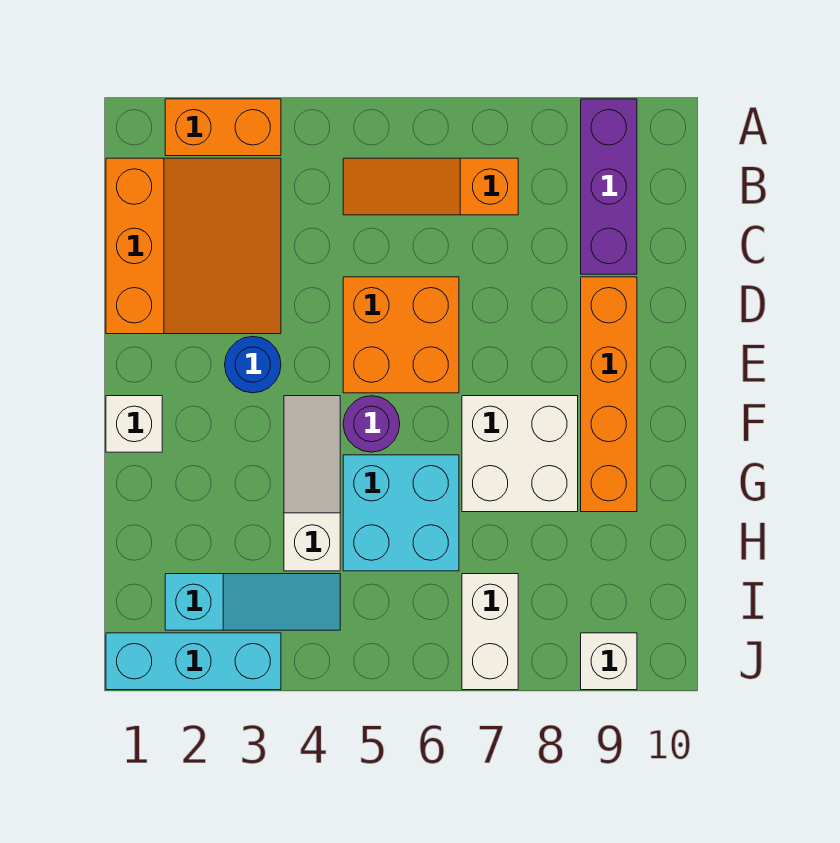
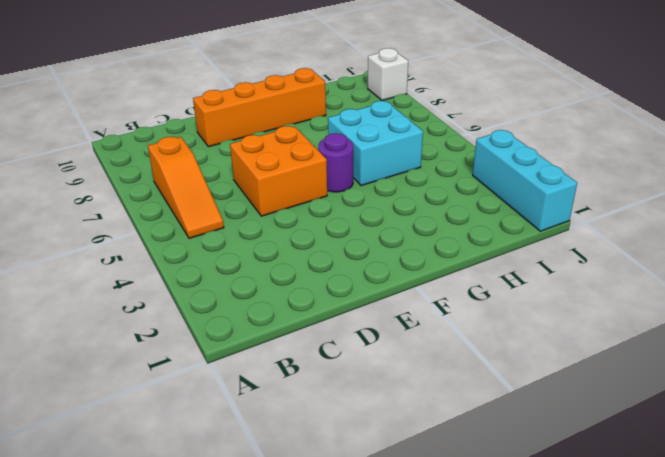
none -> orange brick A2:A3 level 1
none -> purple brick A9:C9 level 1
none -> orange slope B1:D3 level 1 top 1

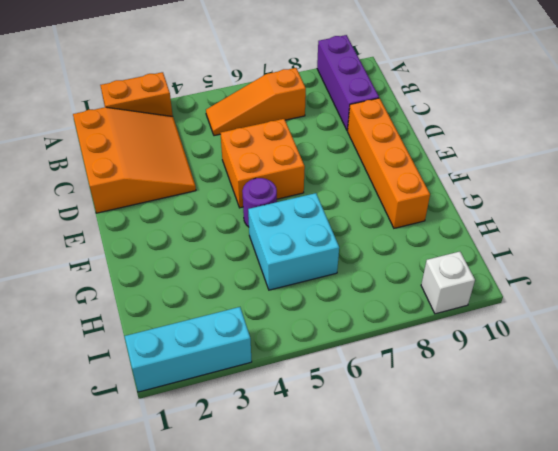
none -> blue round brick E3 level 1
none -> white brick F1 level 1
none -> white slope F4:H4 level 1 top H

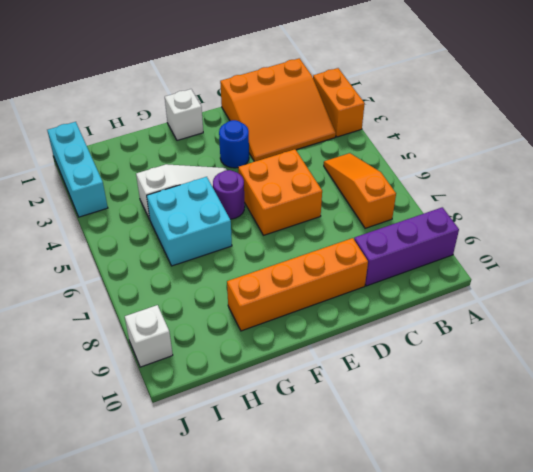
none -> white brick F7:G8 level 1
none -> cyan slope I2:I4 level 1 top 2
none -> white brick I7:J7 level 1

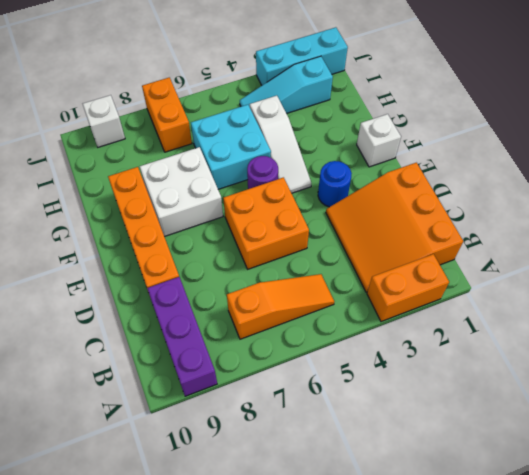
orange brick I7:J7 level 1 -> white brick I7:J7 level 1

